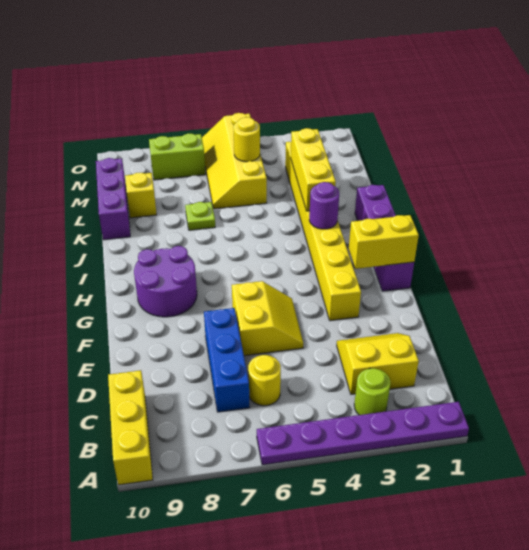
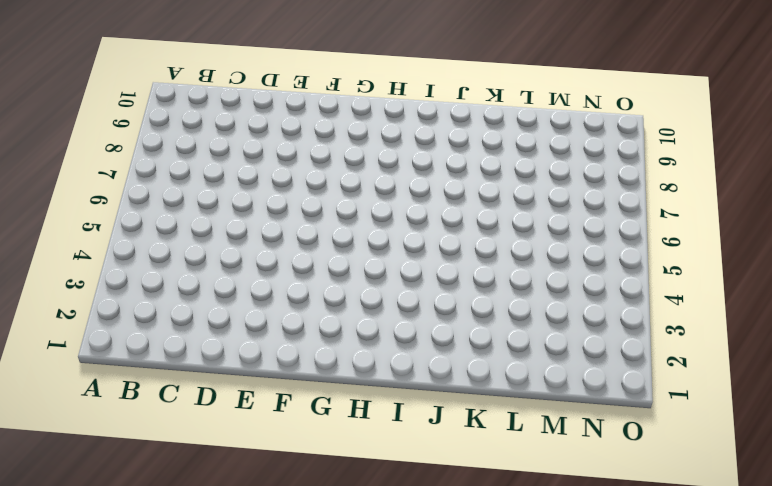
none -> purple plate A1:A6 level 1
none -> yellow brick A10:C10 level 1
none -> lime round brick B3 level 1

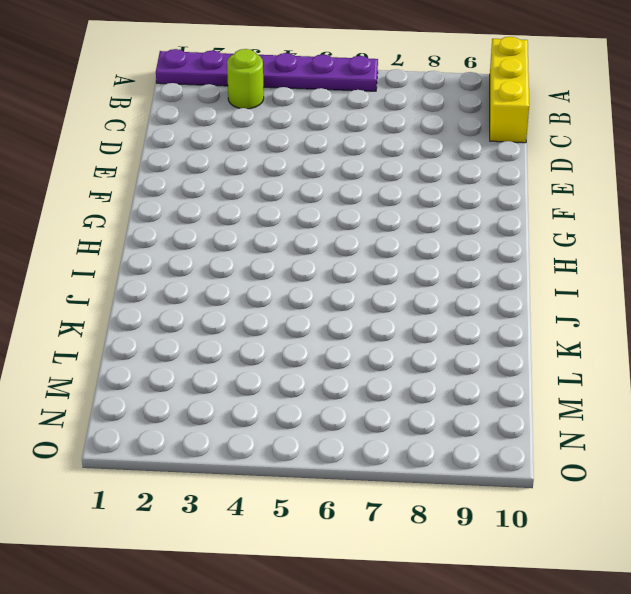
none -> yellow slope C2:D3 level 1 top C
none -> yellow round brick C6 level 1
none -> blue brick C7:E7 level 1

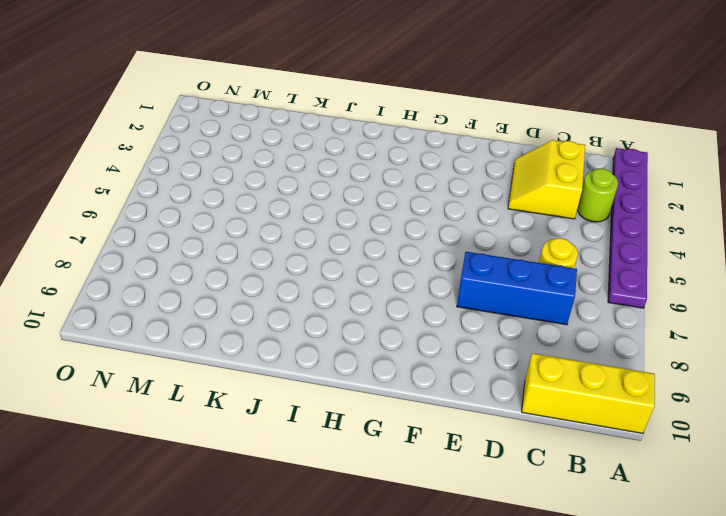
none -> yellow slope E5:F6 level 1 top 6
none -> yellow brick F3:M3 level 1
none -> purple brick G1:J1 level 1

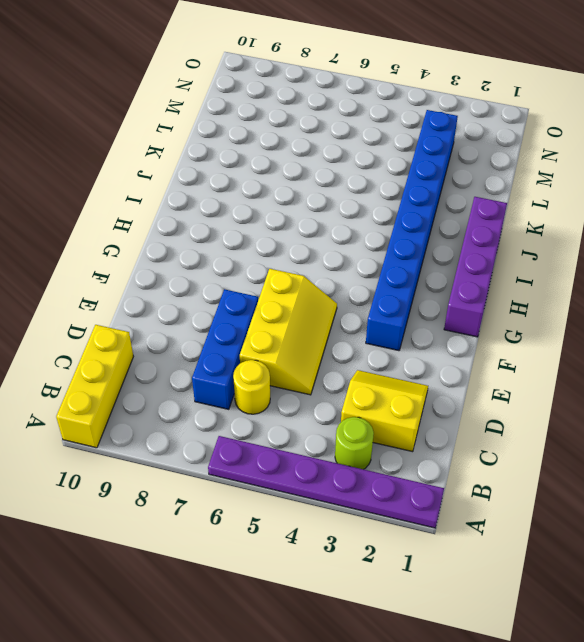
yellow slope D5:F6 level 1 top 6 -> yellow slope E5:F6 level 1 top 6
blue brick F3:M3 level 1 -> yellow brick F3:M3 level 1
none -> purple round brick G8:H9 level 1
none -> lime plate K7 level 1
none -> purple brick K10:M10 level 1

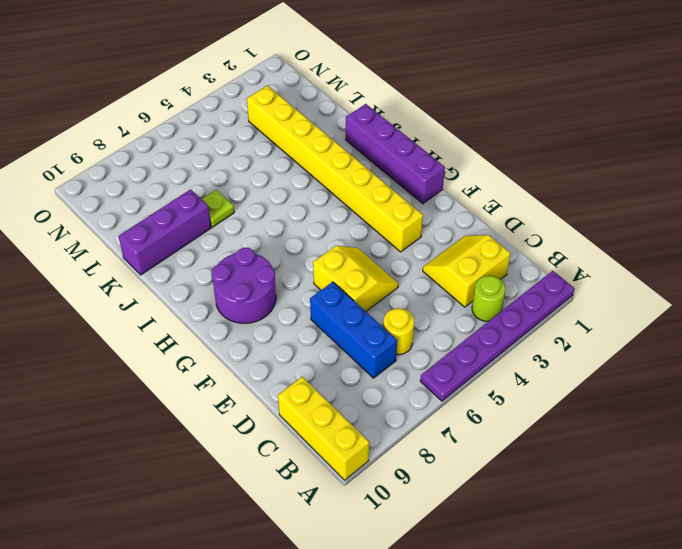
purple brick K8:K10 level 1 -> purple brick K10:M10 level 1
none -> yellow slope L5:O6 level 1 top 5
none -> yellow brick L9 level 1
none -> lime brick N7:N8 level 1

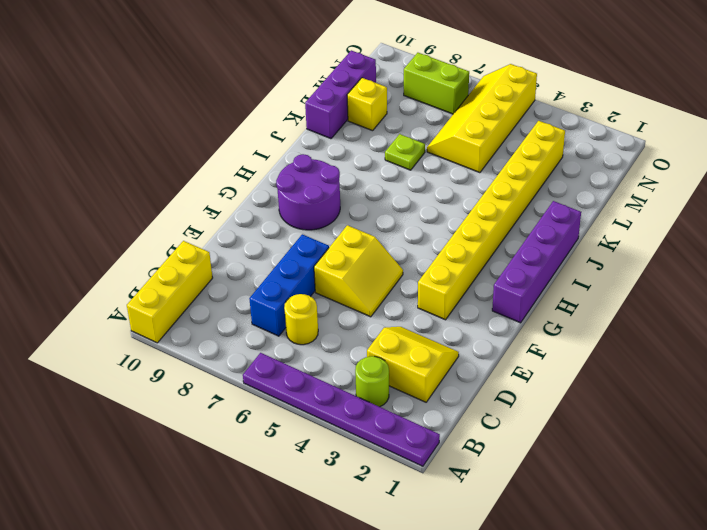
none -> yellow brick G1:G2 level 2
none -> purple round brick I3 level 2
none -> yellow brick J3:L3 level 2

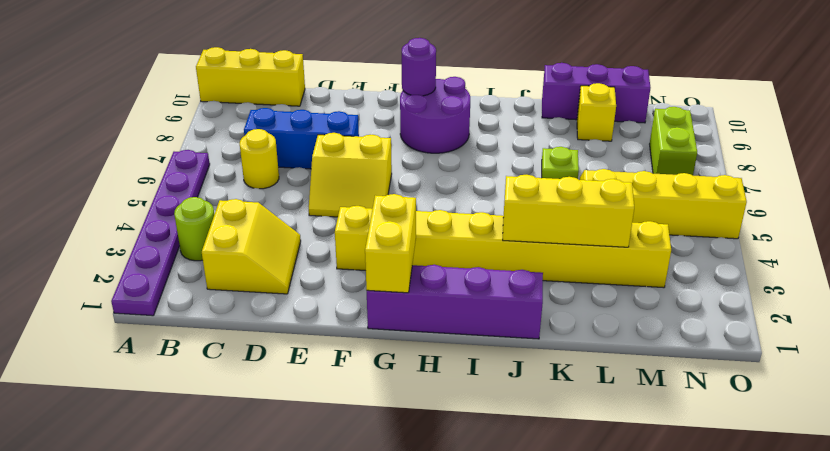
purple round brick G9 level 2 -> purple round brick I3 level 2
none -> yellow round brick M5 level 2

